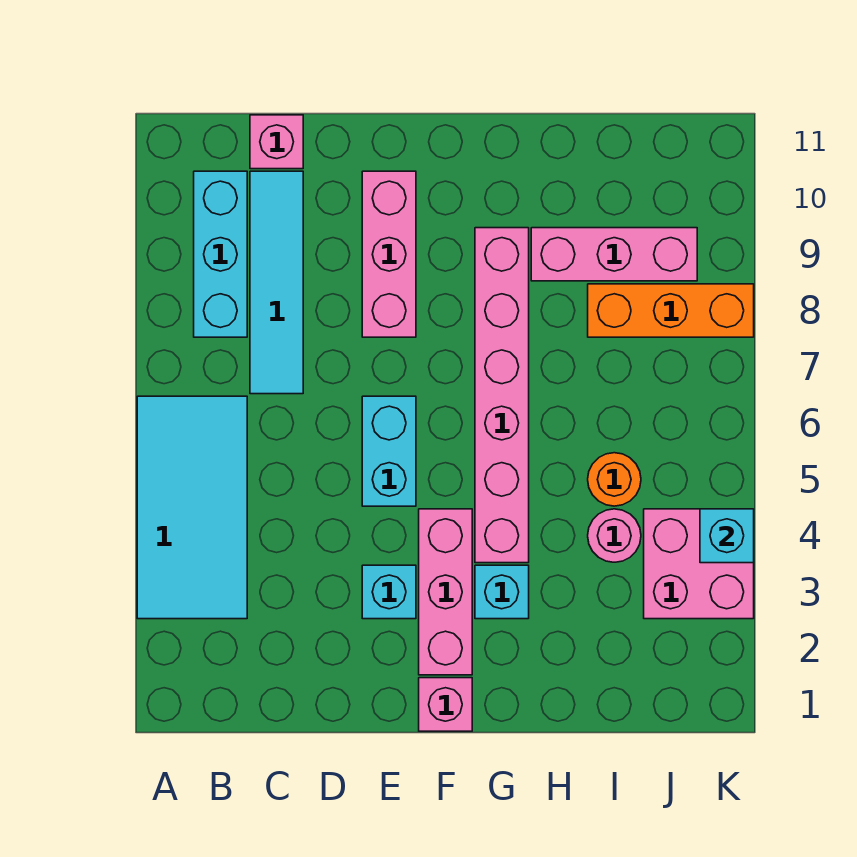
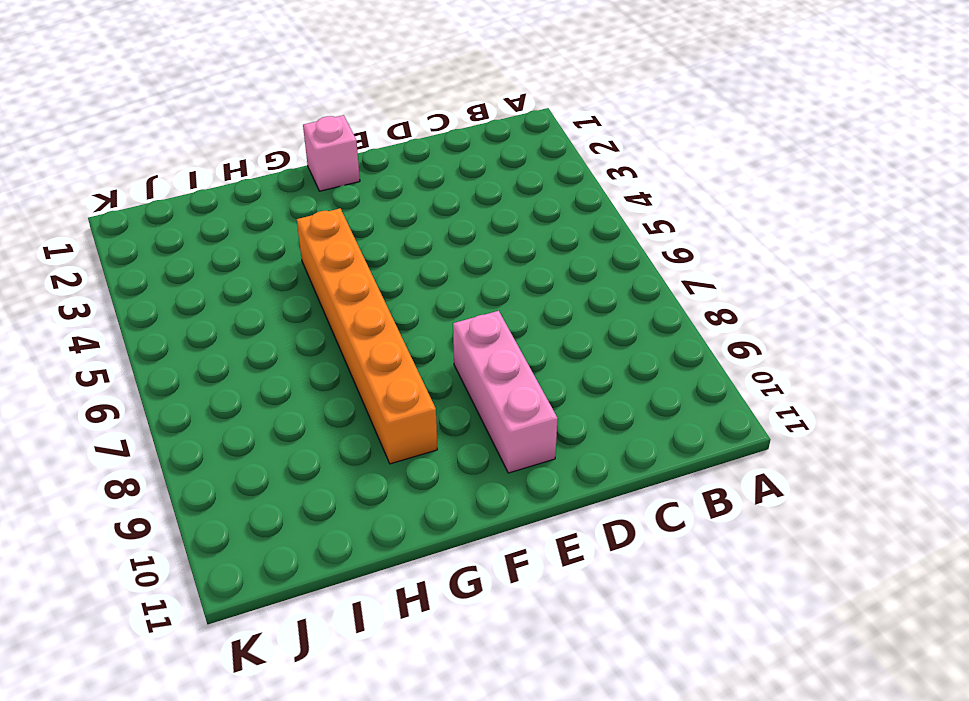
orange brick G4:G9 level 1 -> pink brick G4:G9 level 1
none -> cyan tile A3:B6 level 1
none -> cyan brick B8:B10 level 1
none -> cyan tile C7:C10 level 1

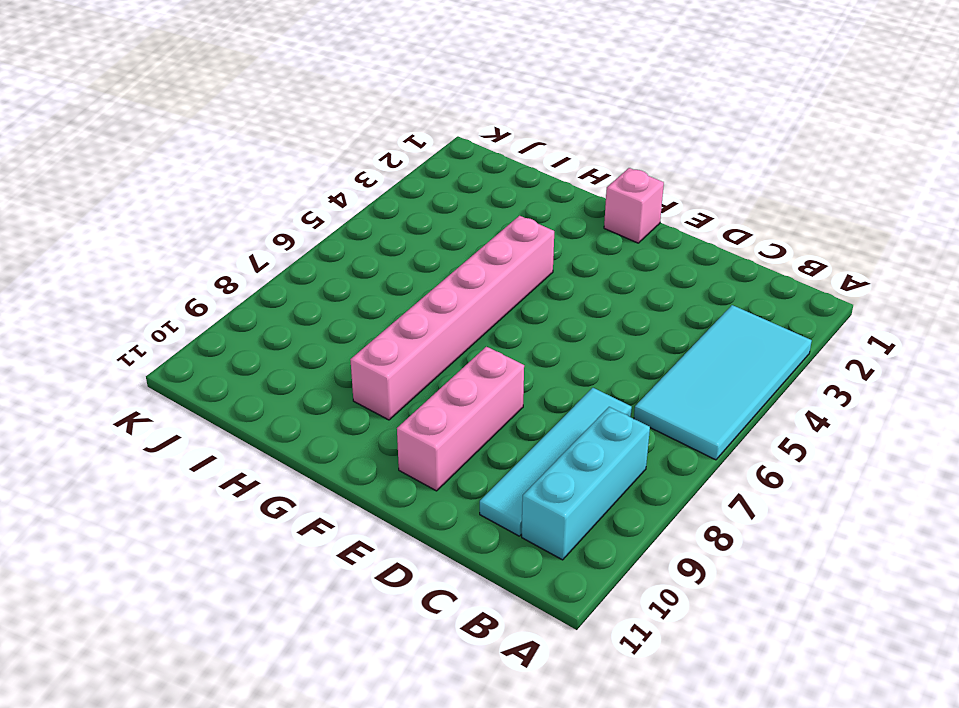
none -> pink brick C11 level 1
none -> cyan brick E3 level 1
none -> cyan brick E5:E6 level 1

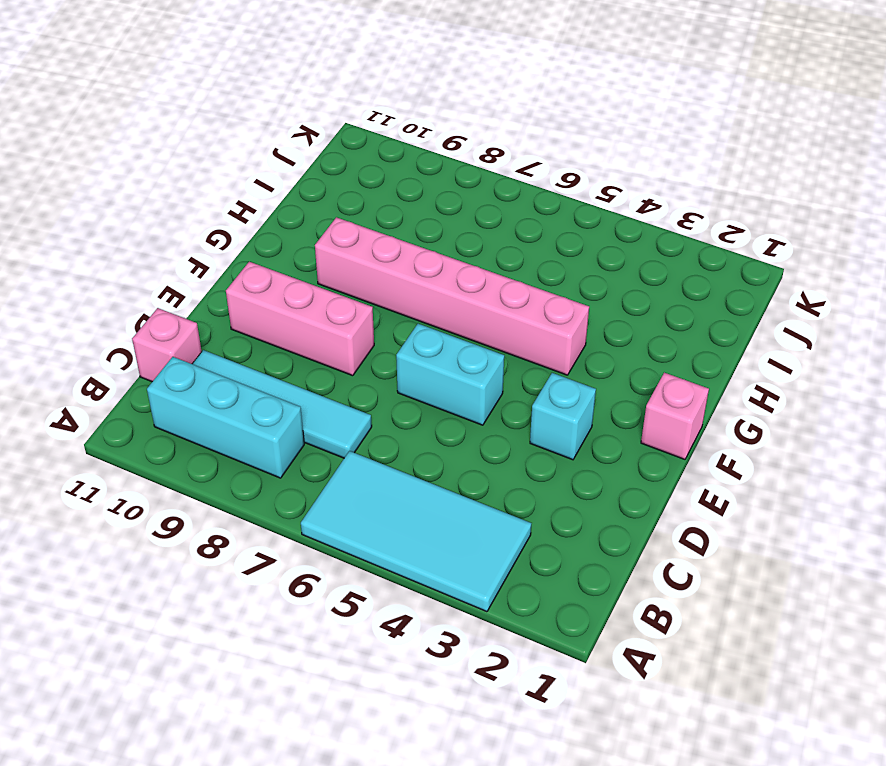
none -> pink brick F2:F4 level 1
none -> cyan brick G3 level 1
none -> pink brick H9:J9 level 1

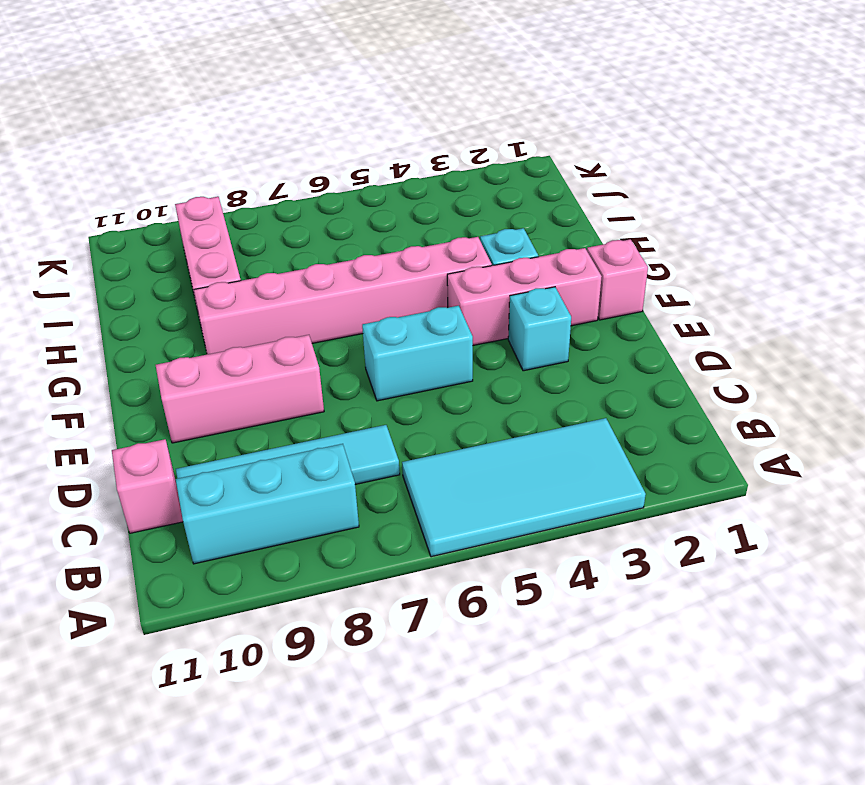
none -> pink round brick I4 level 1
none -> orange round brick I5 level 1
none -> orange brick I8:K8 level 1

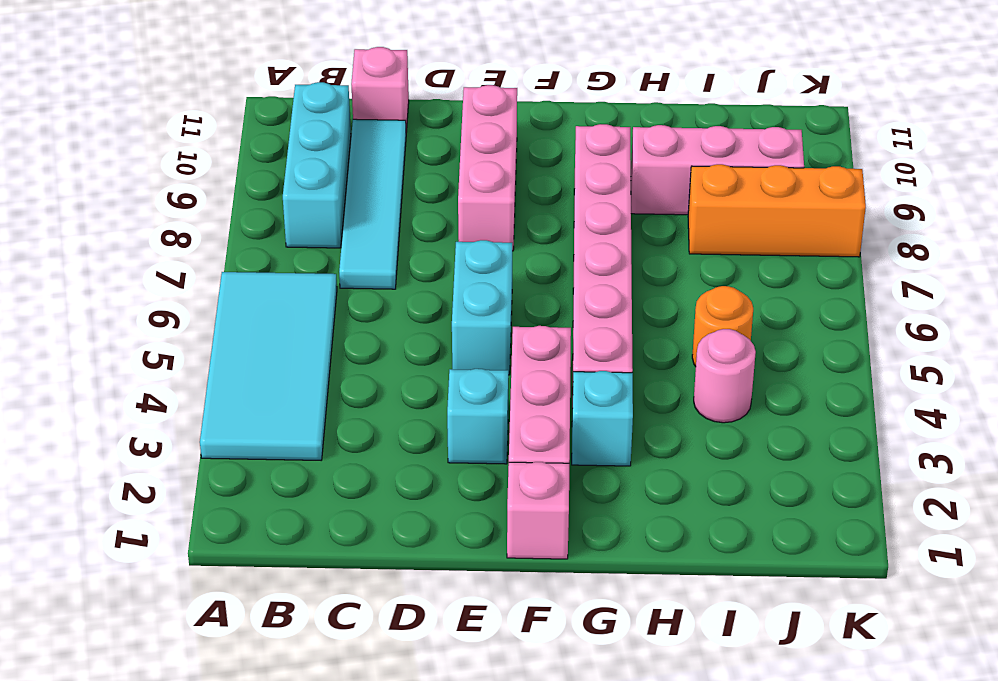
none -> pink brick J3:K4 level 1
none -> cyan brick K4 level 2

